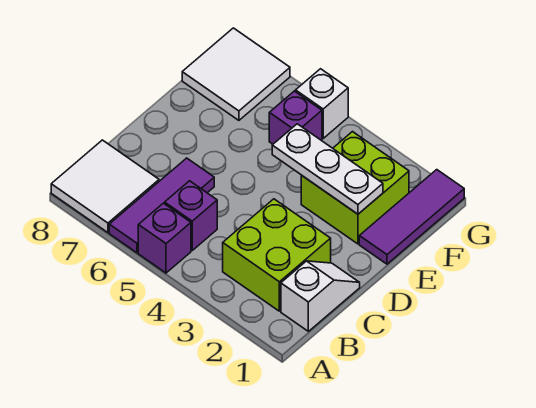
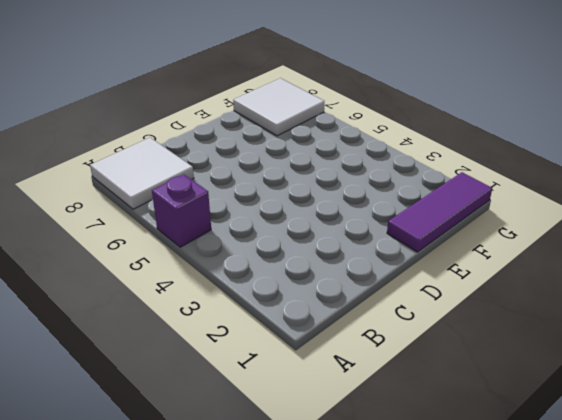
none -> purple tile A6:C6 level 1
none -> white slope B1:C1 level 1 top B
none -> lime brick B2:C3 level 1

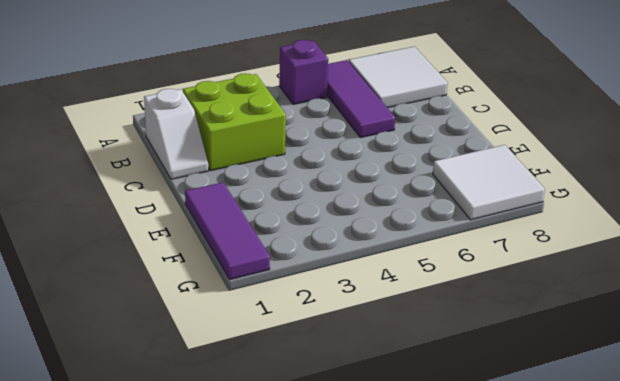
none -> purple brick B5 level 1
none -> lime brick E2:F3 level 1
none -> purple brick F5 level 1

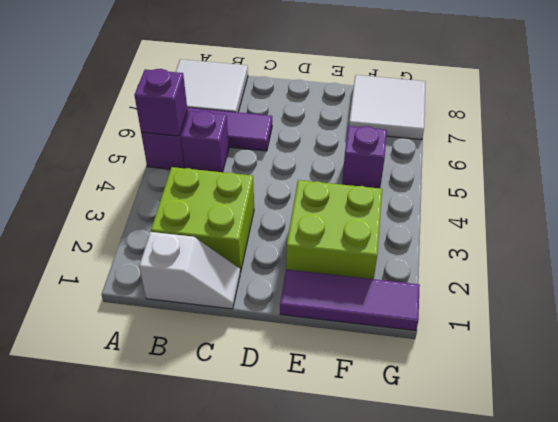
purple brick A5 level 2 -> none
none -> white brick G5 level 1
none -> white plate E2:E4 level 2

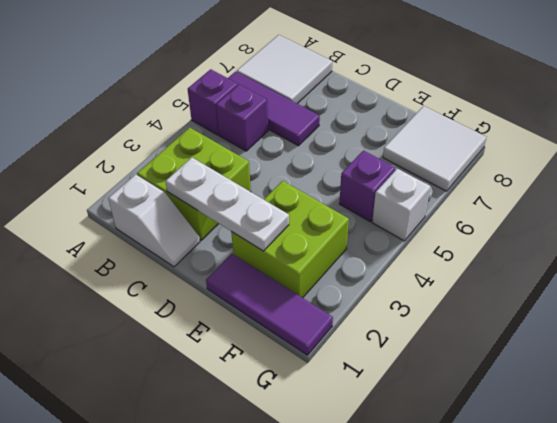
white plate C2:E2 level 2 -> white plate E2:E4 level 2

